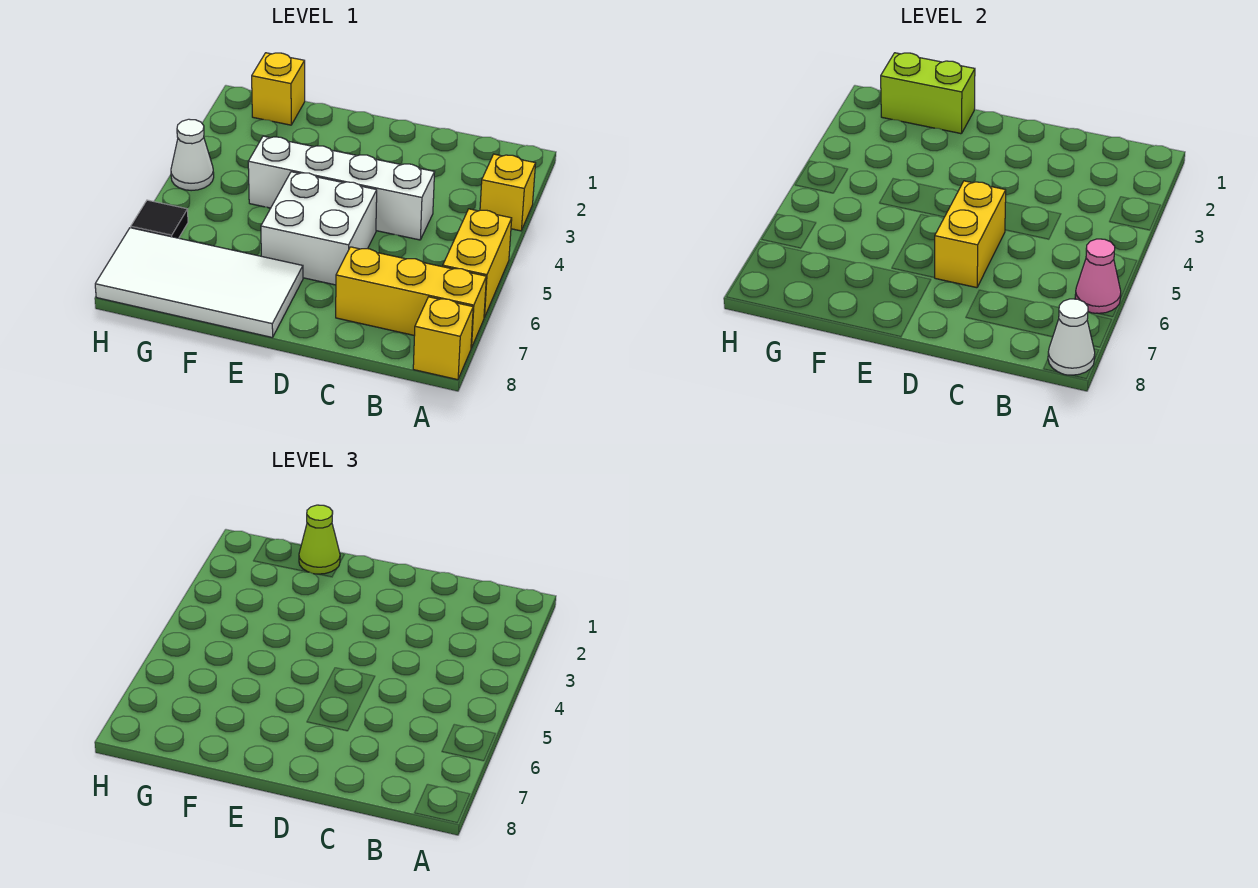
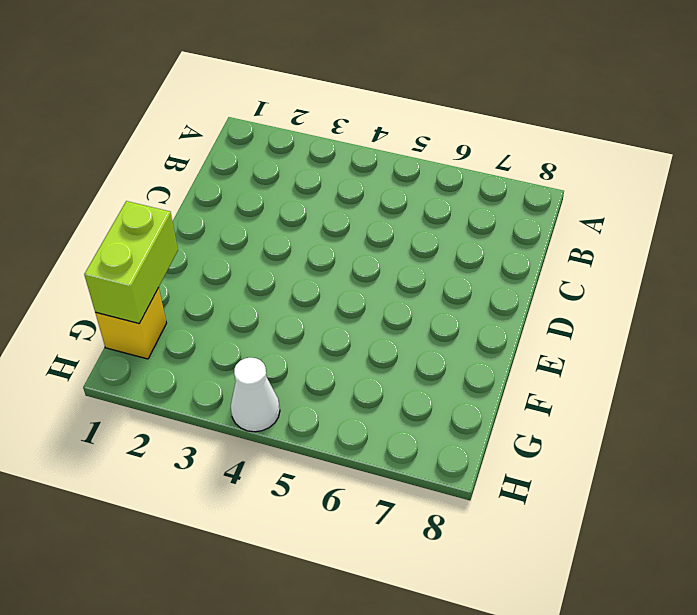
none -> yellow brick A3 level 1
none -> yellow brick A5:A6 level 1
none -> yellow brick A7:C7 level 1

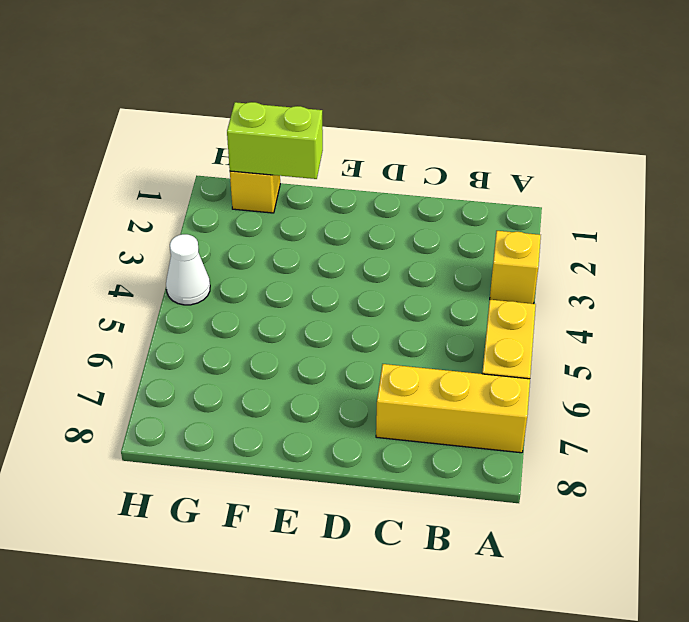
none -> yellow brick A8 level 1
none -> white brick C4:F4 level 1
none -> white brick D5:E6 level 1

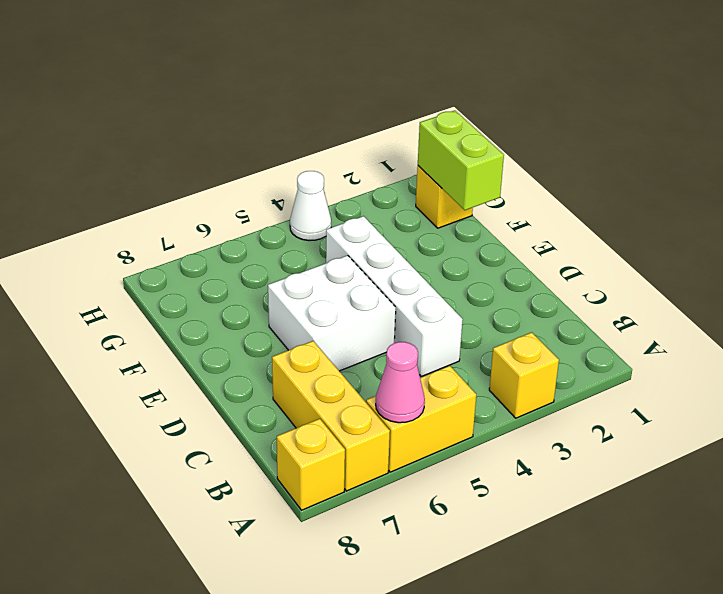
none -> white tile E7:H8 level 1
none -> black tile H6 level 1
none -> white cone A8 level 2

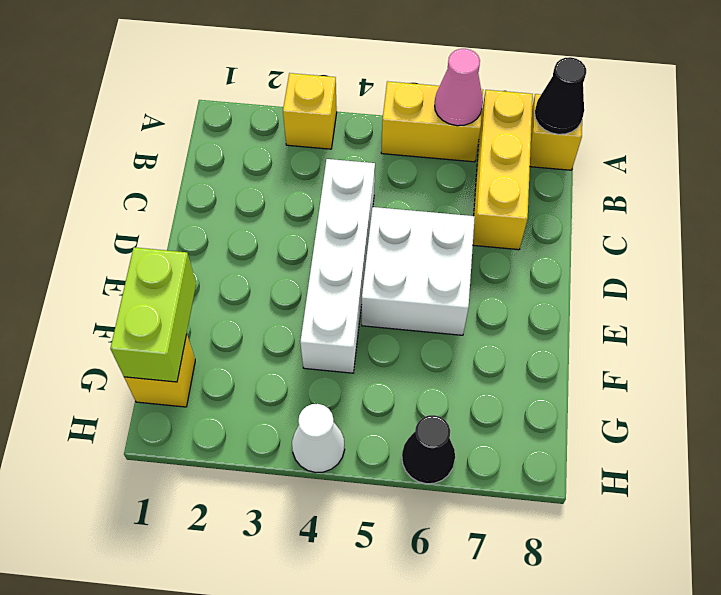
black cone A8 level 2 -> white cone A8 level 2
black cone H6 level 1 -> black tile H6 level 1
none -> white tile E7:H8 level 1
none -> yellow brick D5:D6 level 2
none -> lime cone F1 level 3

